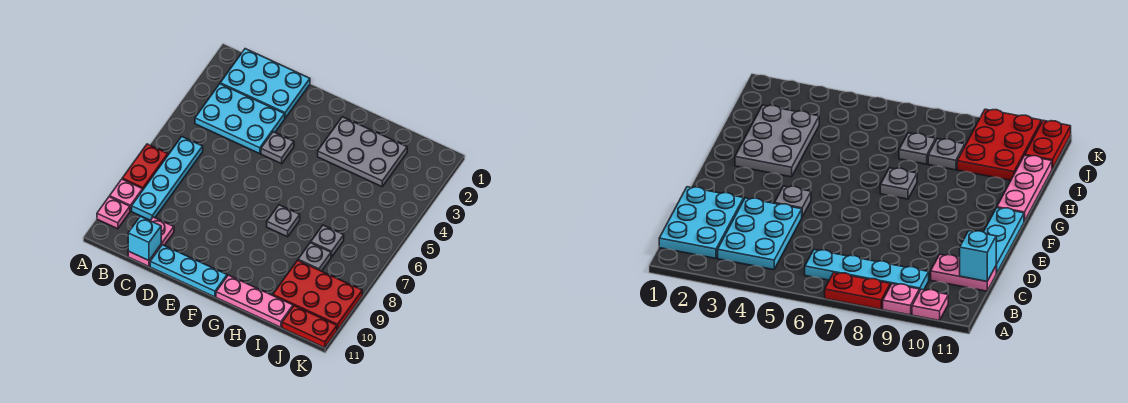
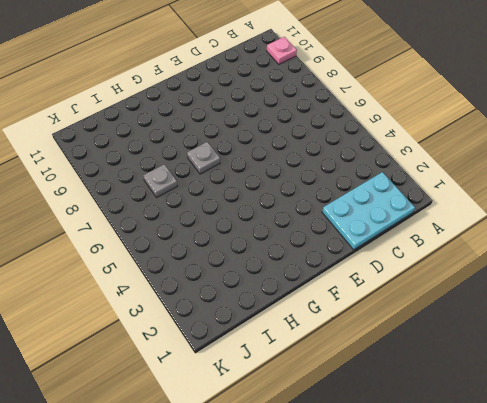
none -> red plate A7:A8 level 1
none -> pink plate A9 level 1
none -> cyan plate B3:D4 level 1

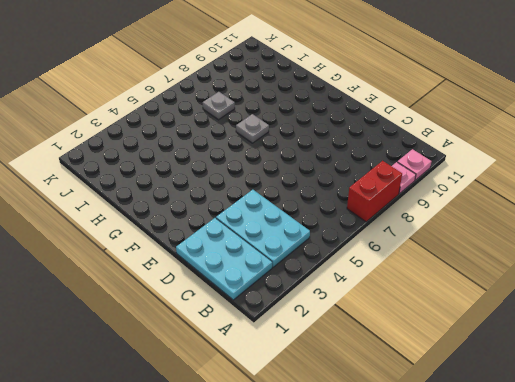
red brick A7:A8 level 1 -> red plate A7:A8 level 1
none -> cyan plate B6:B9 level 1
none -> pink plate C10:C11 level 1
none -> cyan plate D11:F11 level 1

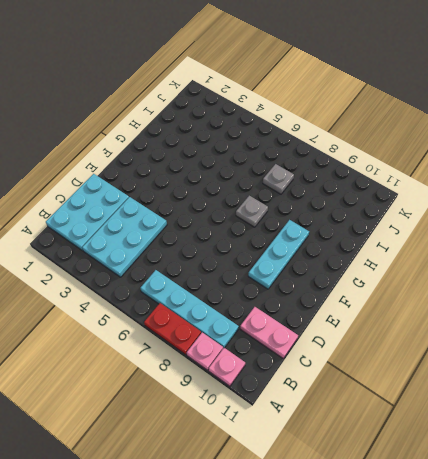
cyan plate E9:G9 level 1 -> cyan plate D11:F11 level 1
none -> grey plate E4 level 1
none -> grey plate G2:I3 level 1
none -> pink plate G11:I11 level 1

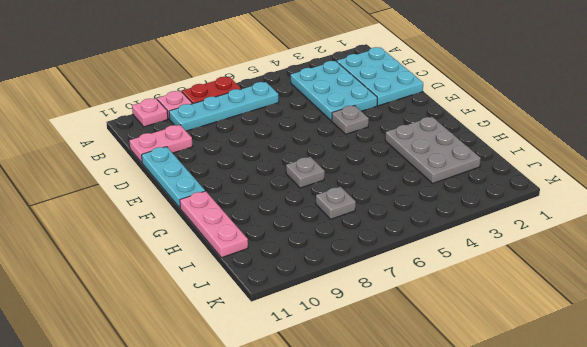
none -> grey plate I8 level 1
none -> red plate I9:K10 level 1
none -> red plate J11:K11 level 1

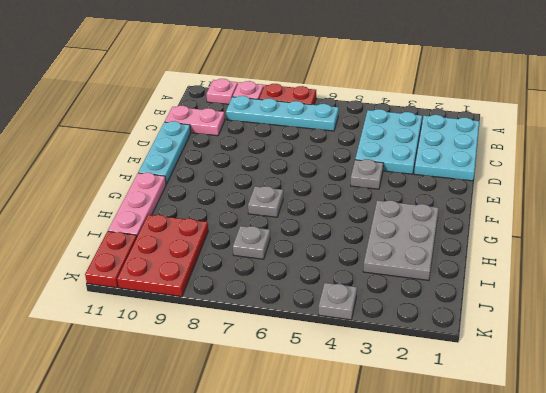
grey plate K4 level 1 -> grey plate I8 level 1
none -> cyan brick C11 level 2

